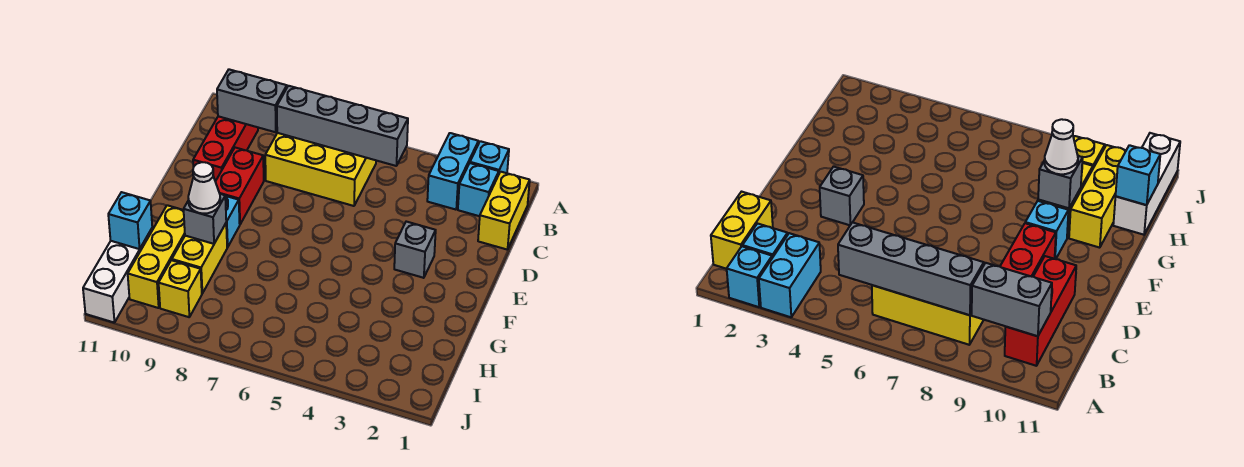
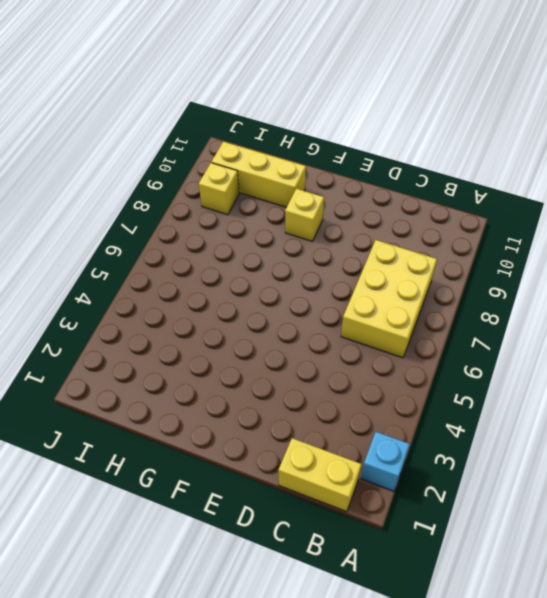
yellow brick F9 level 1 -> cyan brick F9 level 1
none -> cyan brick A3:B3 level 1
none -> cyan brick B2 level 1
none -> red brick B10:D10 level 1

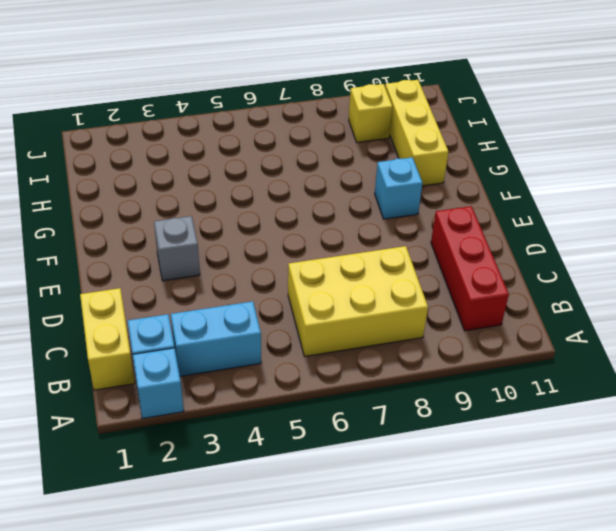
cyan brick B3:B4 level 1 -> cyan brick A3:B3 level 1
none -> red brick D9:E9 level 1
none -> yellow brick G9:H9 level 1
none -> white brick H11:J11 level 1

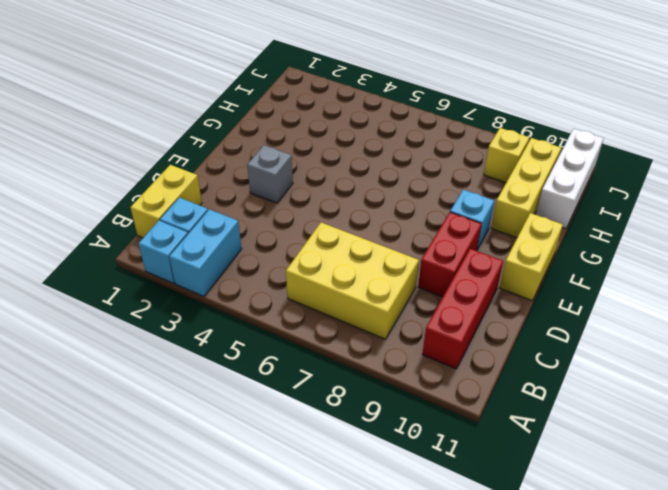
yellow brick E11:F11 level 1 -> yellow brick G9:H9 level 1
none -> grey brick B5:B8 level 2
none -> grey brick B9:B10 level 2
none -> grey brick G9 level 2

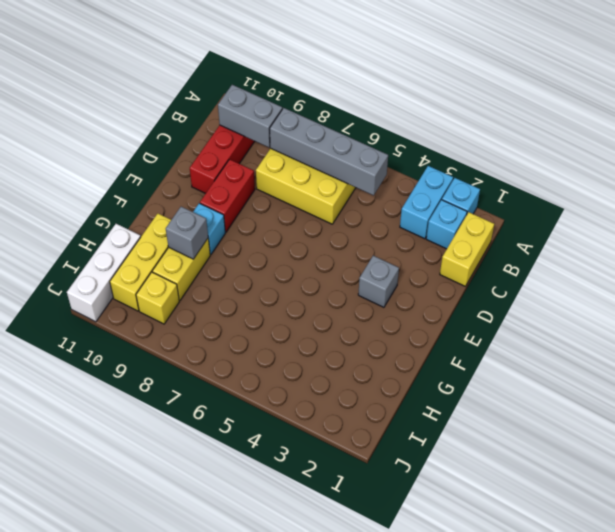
none -> cyan brick H11 level 2
none -> white cone G9 level 3

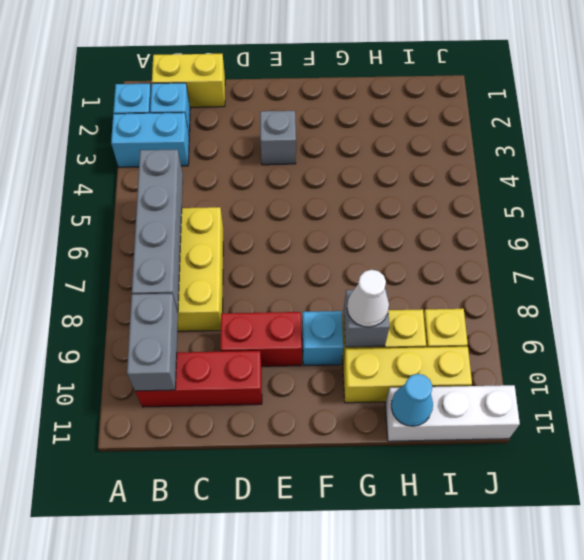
cyan cone H11 level 2 -> cyan brick H11 level 2

